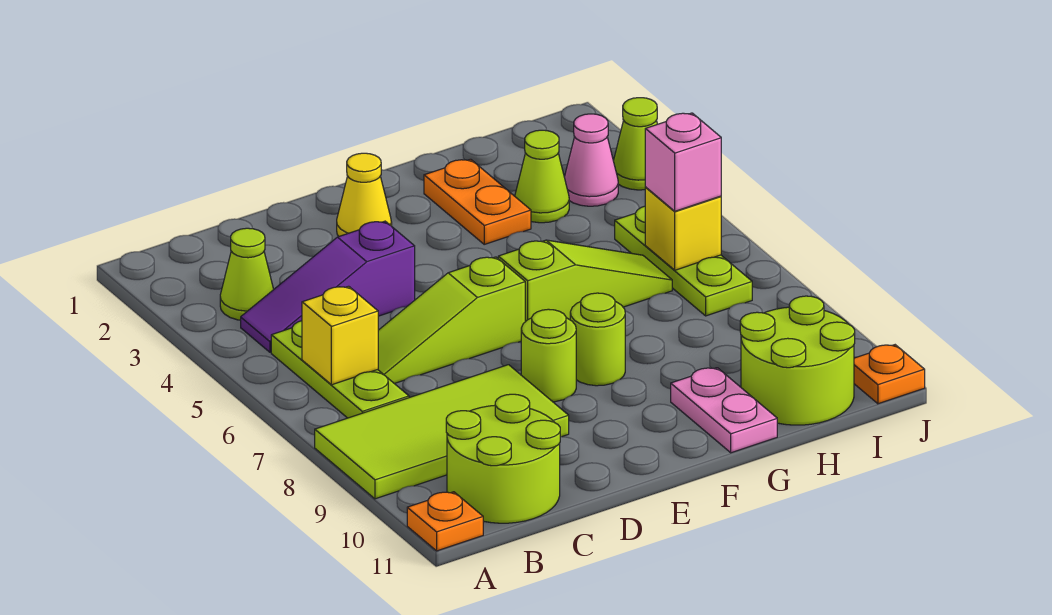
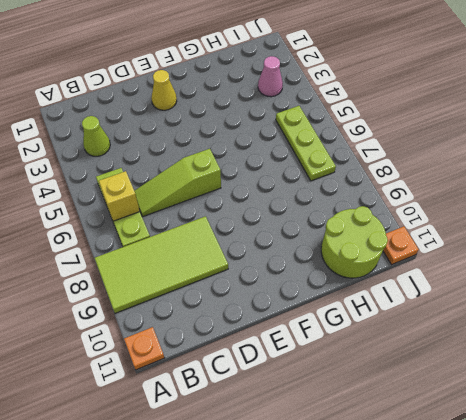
none -> purple slope B4:D4 level 1 top D
none -> lime round brick B10:C11 level 1
none -> lime round brick E8 level 1

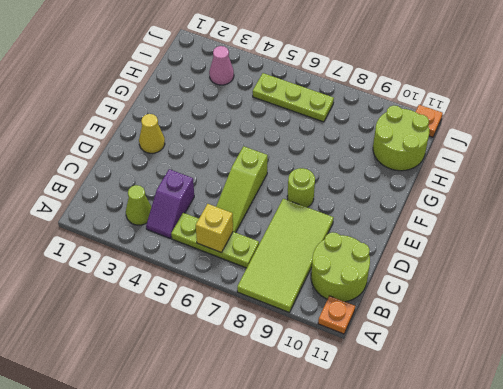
purple slope B4:C4 level 1 top C -> purple slope B4:D4 level 1 top D
none -> lime slope F6:H6 level 1 top F
none -> lime round brick F8 level 1
none -> orange plate G2:G3 level 1

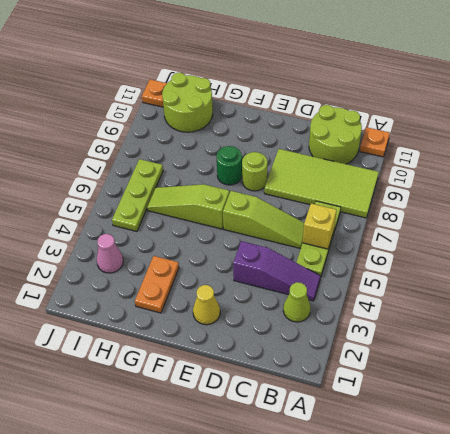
green round brick F8 level 1 -> lime round brick F8 level 1
none -> pink plate G10:G11 level 1
none -> lime cone H3 level 1
none -> lime cone J3 level 1

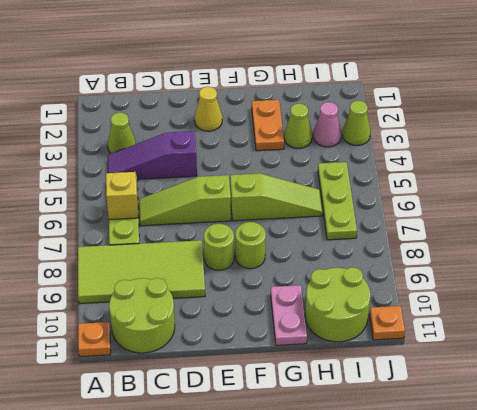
none -> yellow brick I6 level 2
none -> pink brick I6 level 3

